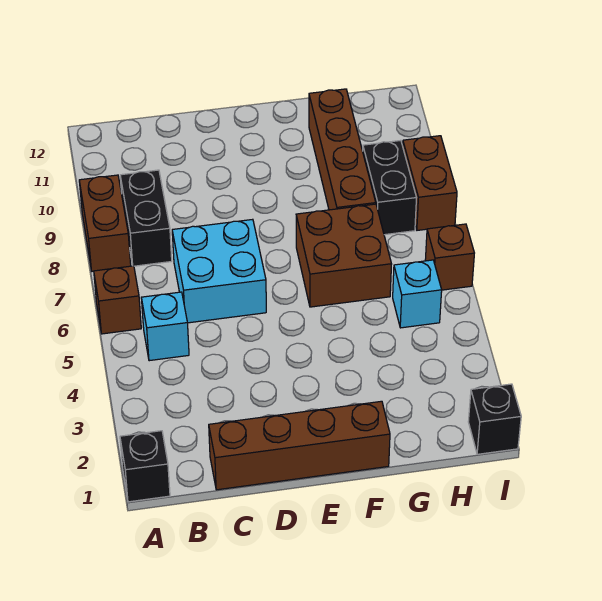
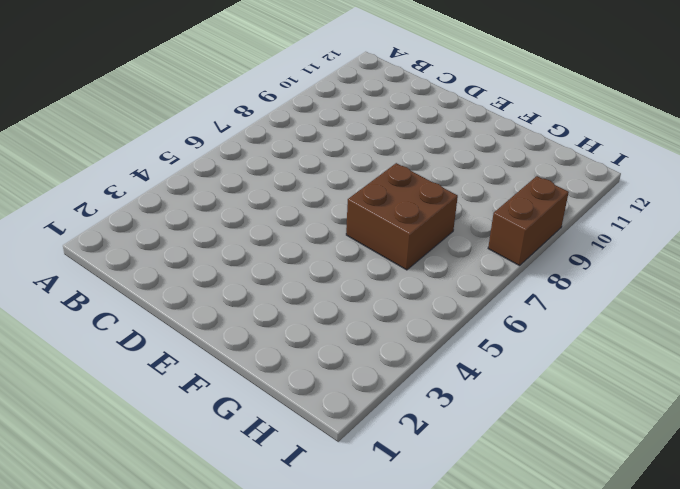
none -> black brick A1 level 1
none -> brown brick A6 level 1
none -> brown brick A8:A9 level 1

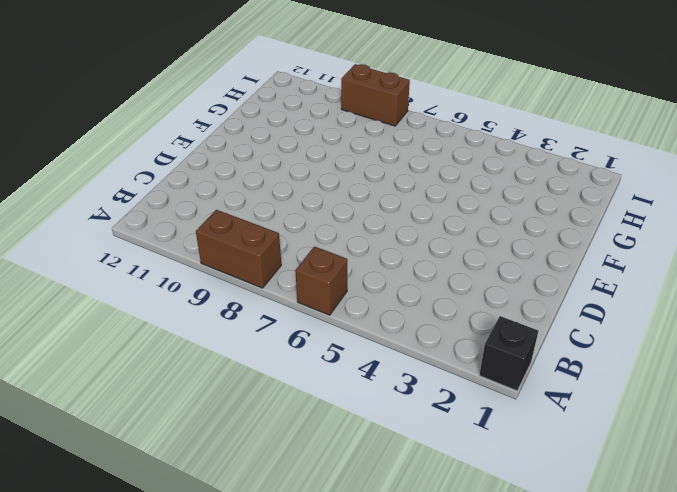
none -> cyan brick B5 level 1
none -> black brick B8:B9 level 1
none -> brown brick C1:F1 level 1

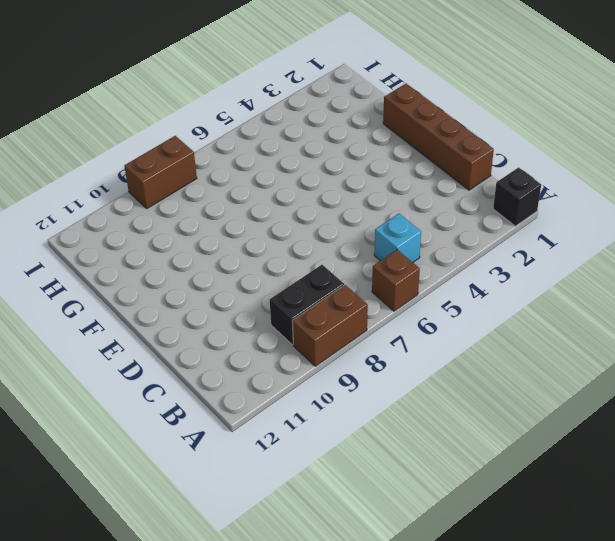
none -> cyan brick C6:D7 level 1
none -> brown brick F6:G7 level 1
none -> brown brick G8:G11 level 1

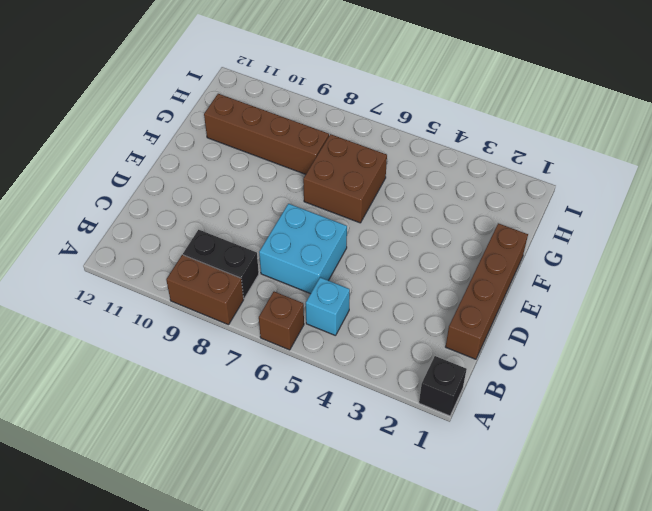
none -> cyan brick H5 level 1
none -> black brick H8:H9 level 1
none -> black brick I1 level 1

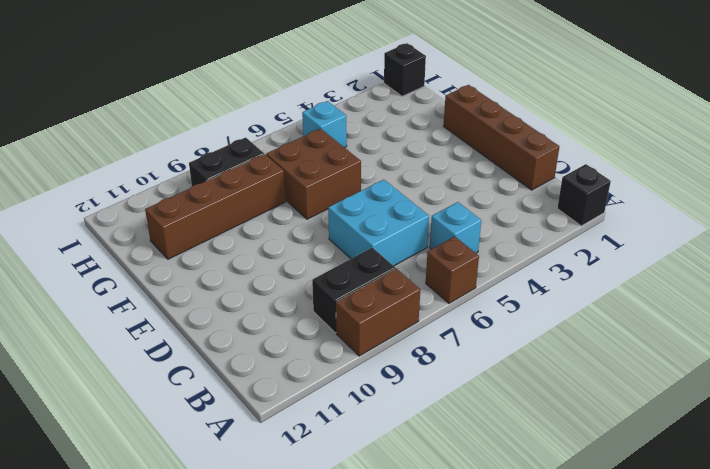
none -> brown brick I6 level 1
none -> brown brick I8:I9 level 1

